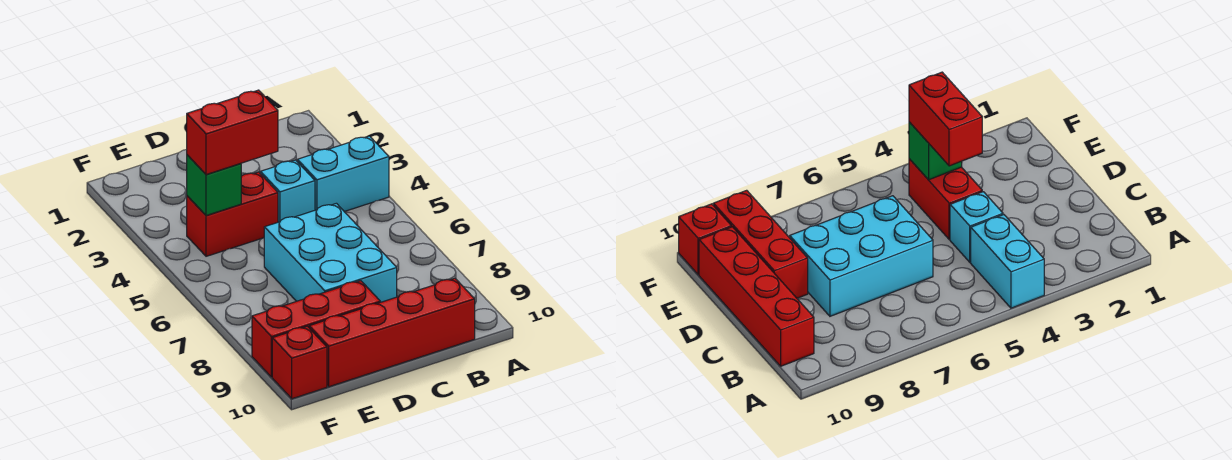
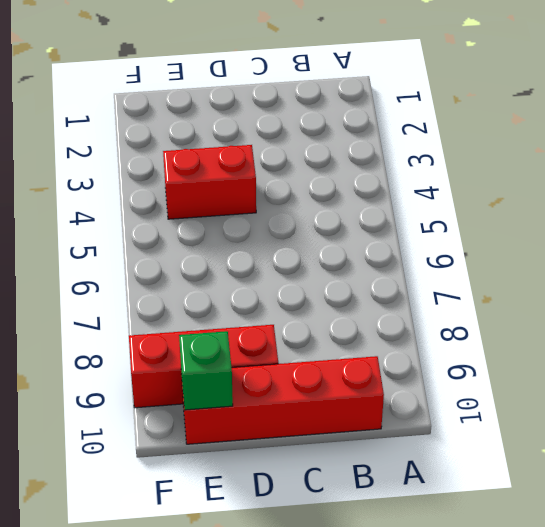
green brick E10 level 2 -> green brick E4 level 2
none -> cyan brick A4:B4 level 1
none -> cyan brick C4 level 1

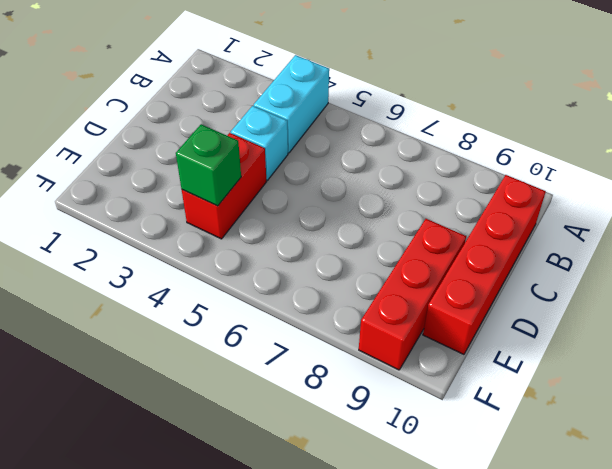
none -> cyan brick C6:D8 level 1
none -> red brick F10 level 1

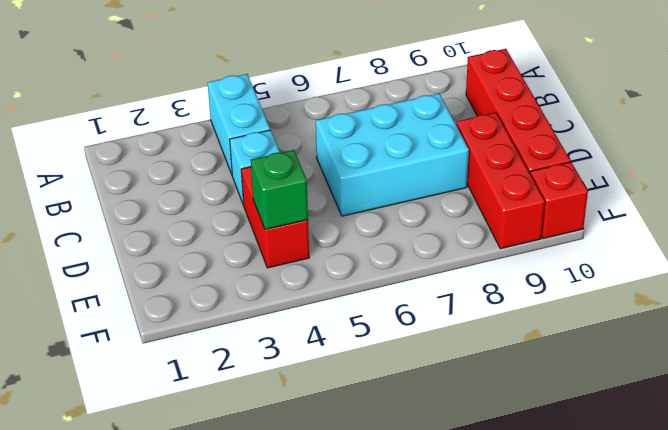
none -> red brick D4:E4 level 3

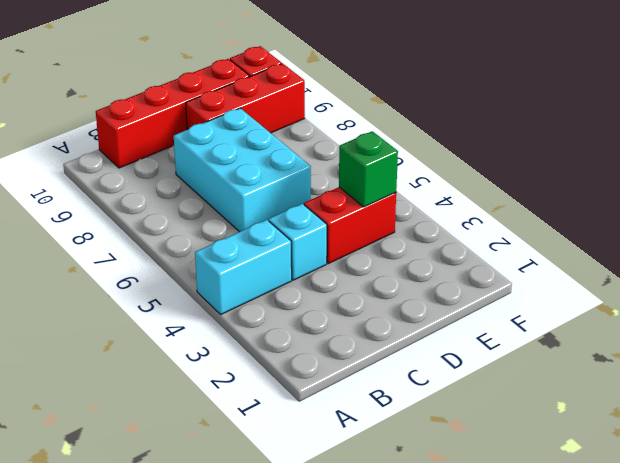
none -> red brick D4:E4 level 3

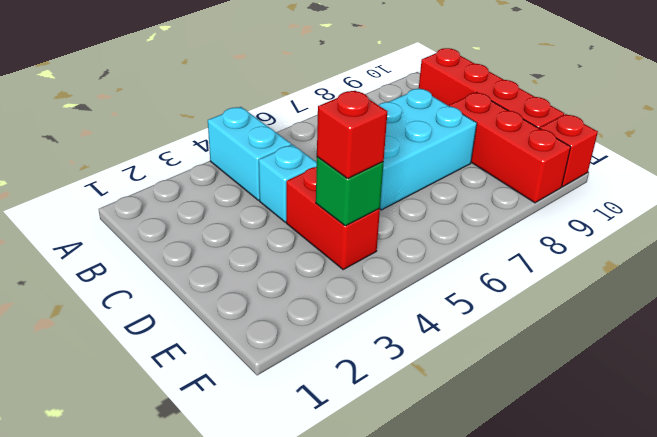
red brick E4 level 3 -> red brick D4:E4 level 3

